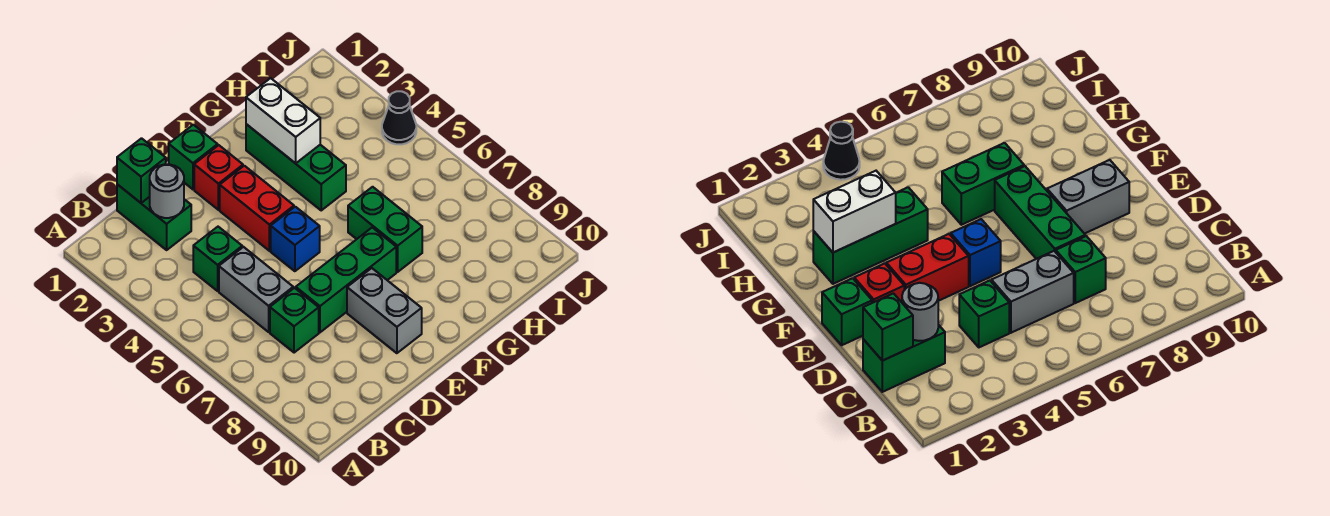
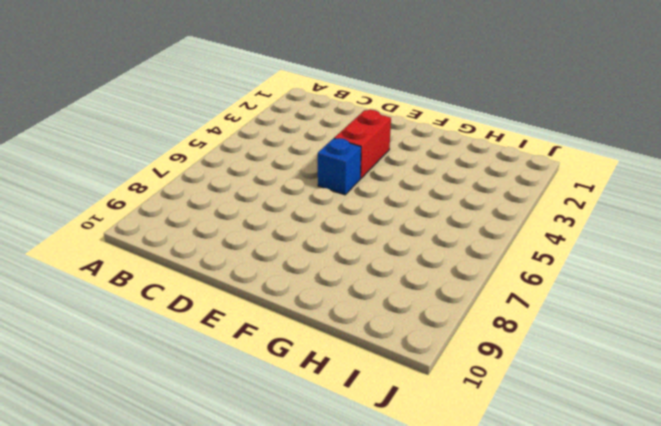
none -> green brick C1:C2 level 1
none -> green brick C4 level 1
none -> grey brick C5:C6 level 1

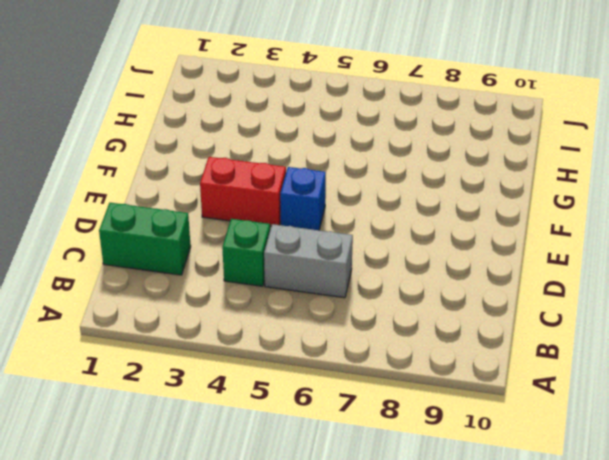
none -> green brick C7 level 1
none -> green brick D7:F7 level 1
none -> green brick E1 level 1

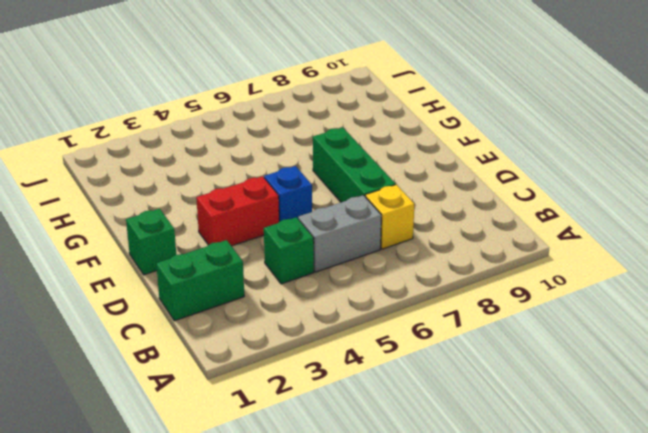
yellow brick C7 level 1 -> green brick C7 level 1
none -> red brick E2 level 1
none -> grey brick E8:E9 level 1
none -> green brick G2:G4 level 1

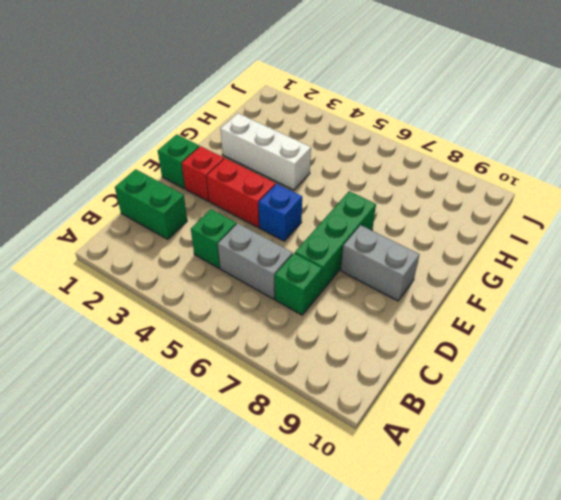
white brick G2:G4 level 1 -> green brick G2:G4 level 1
none -> green brick G6:G7 level 1
none -> black cone J4 level 1
none -> green brick C1 level 2

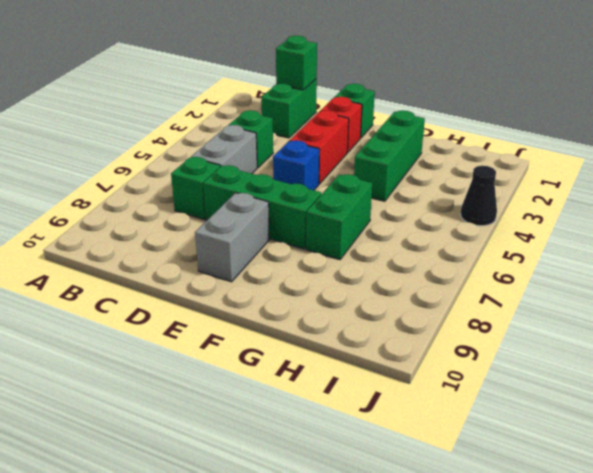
none -> grey round brick C2 level 2
none -> white brick G2:G3 level 2

